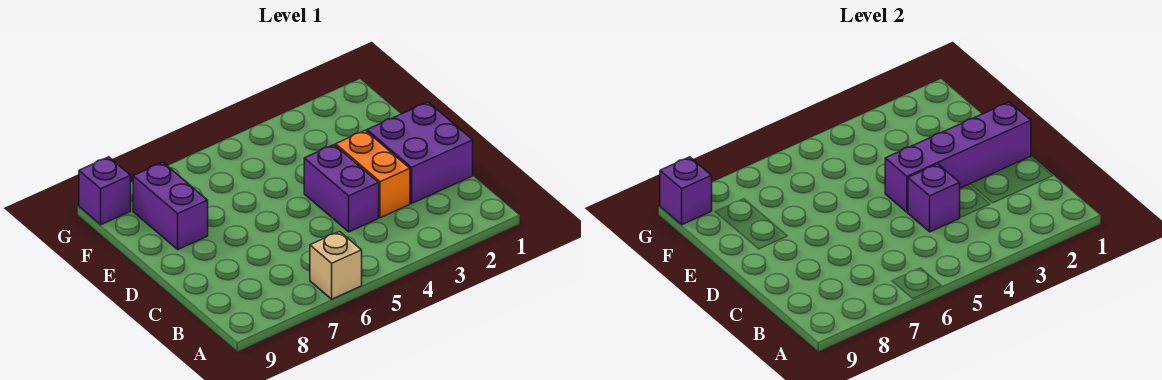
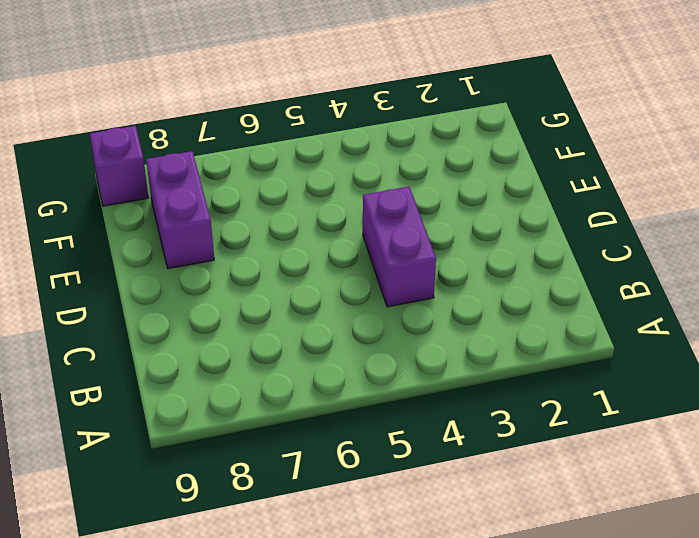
none -> tan brick A6 level 1
none -> purple brick C1:D2 level 1

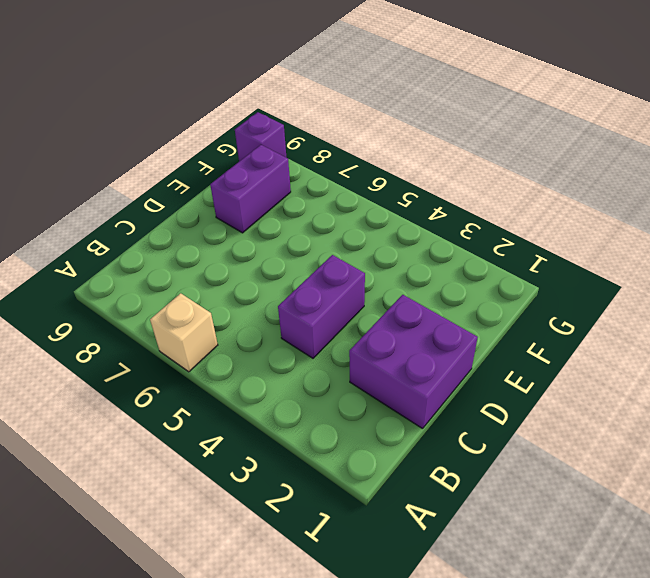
none -> orange brick C3:D3 level 1
none -> purple brick C4 level 2

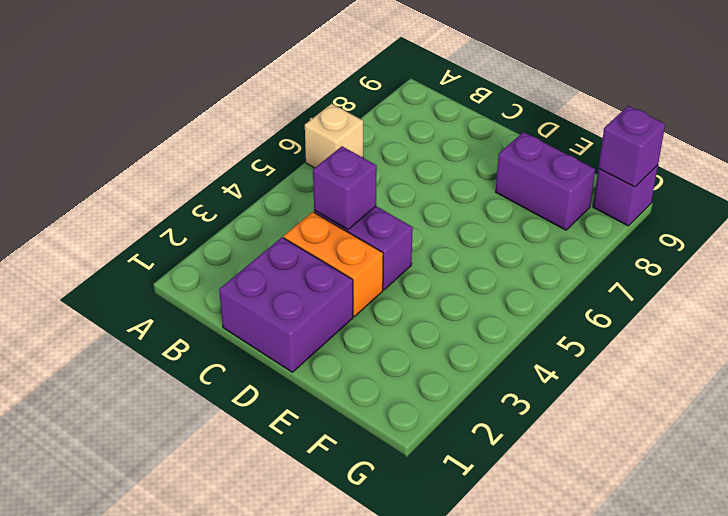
none -> purple brick D1:D4 level 2

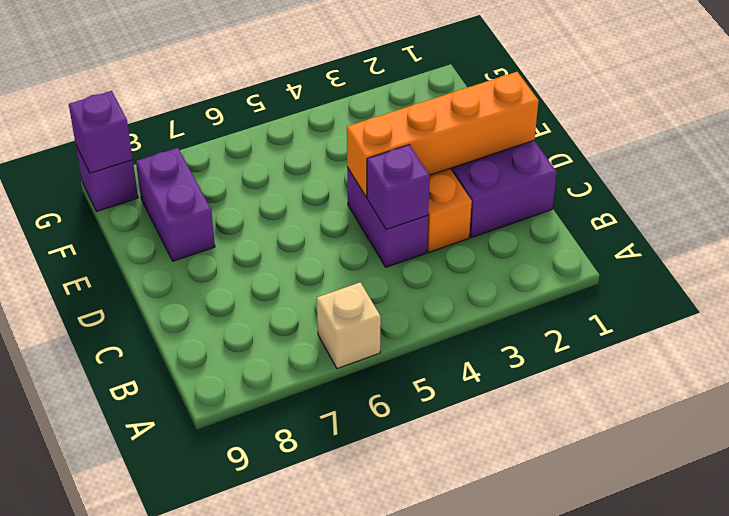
orange brick D1:D4 level 2 -> purple brick D1:D4 level 2

